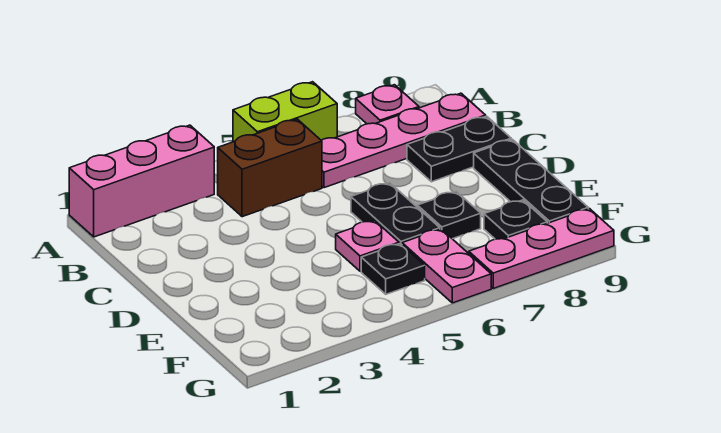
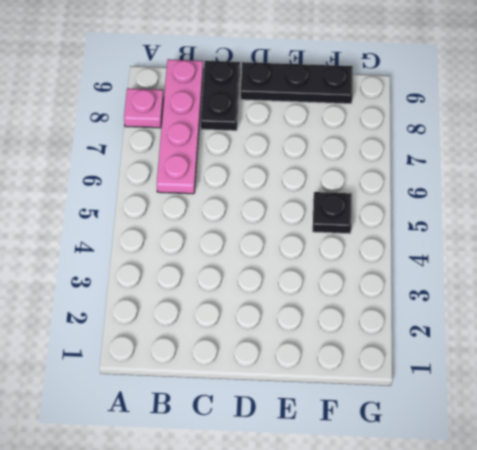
none -> pink brick A1:A3 level 1
none -> lime brick A5:A6 level 1
none -> brown brick B4:B5 level 1

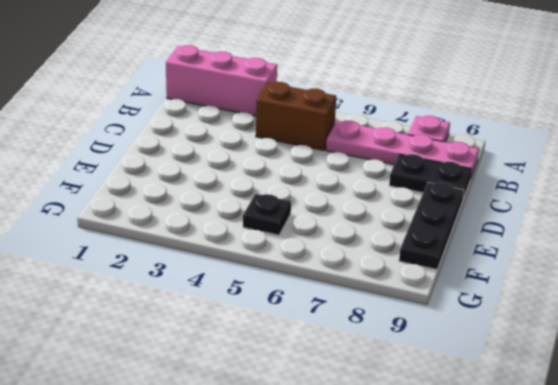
none -> lime brick A5:A6 level 1
none -> black plate D6:E6 level 1
none -> pink plate E5 level 1

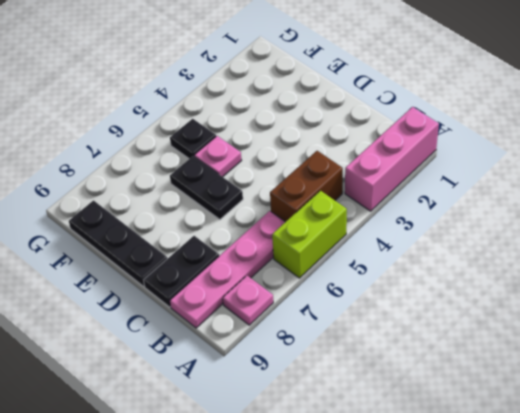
none -> black plate E7 level 1
none -> pink plate F6:G6 level 1
none -> black plate F8 level 1

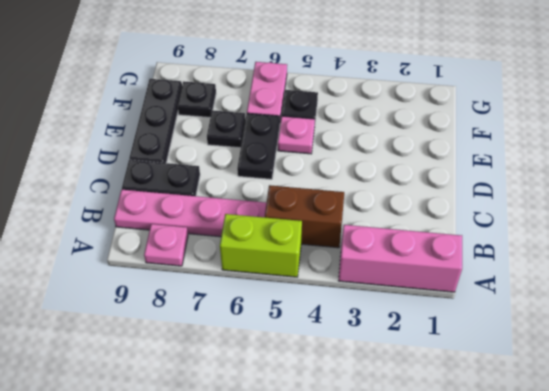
none -> pink plate G7:G9 level 1

